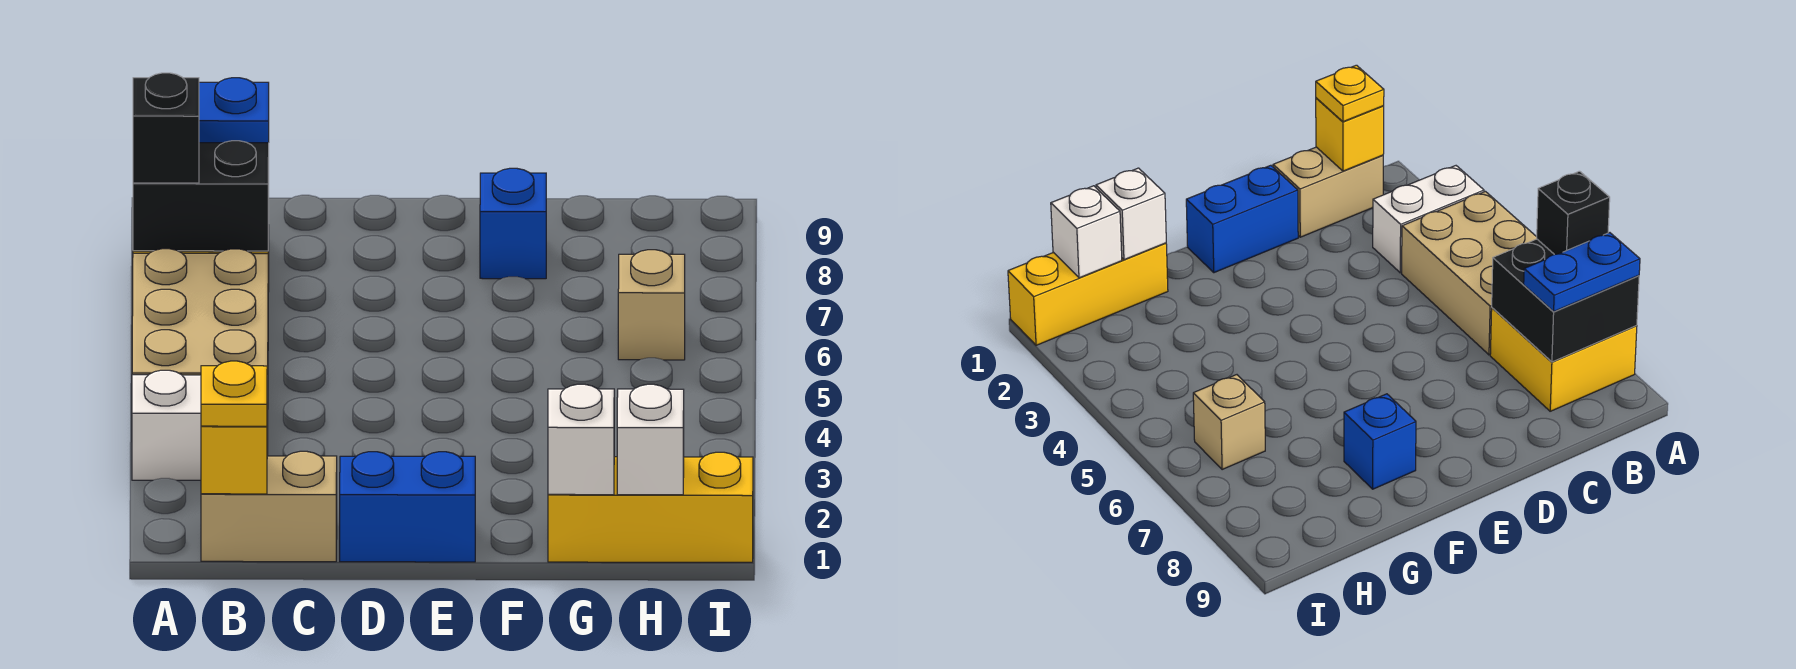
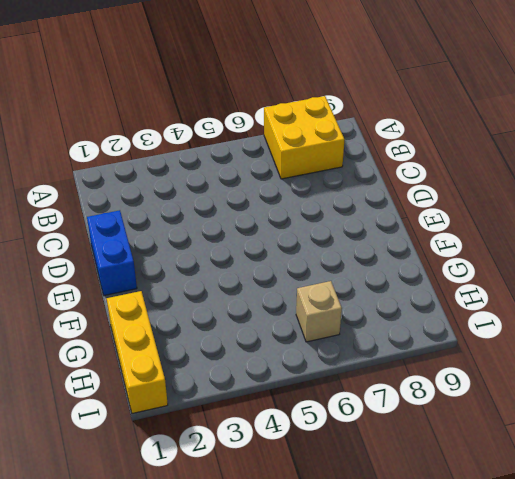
none -> white brick A3:B3 level 1
none -> tan brick A4:B6 level 1
none -> tan brick B1:C1 level 1

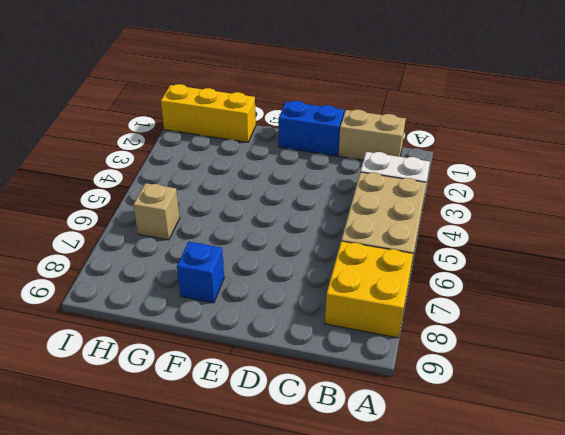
none -> black brick A7:B8 level 2
none -> yellow brick B1 level 2
none -> white brick G1 level 2

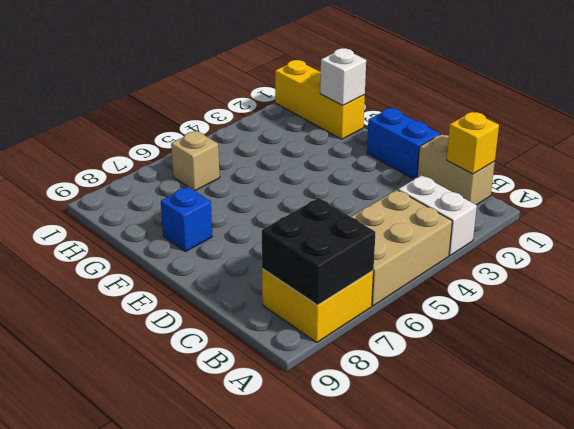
none -> white brick H1 level 2
none -> black brick A7 level 3
none -> blue plate A8:B8 level 3

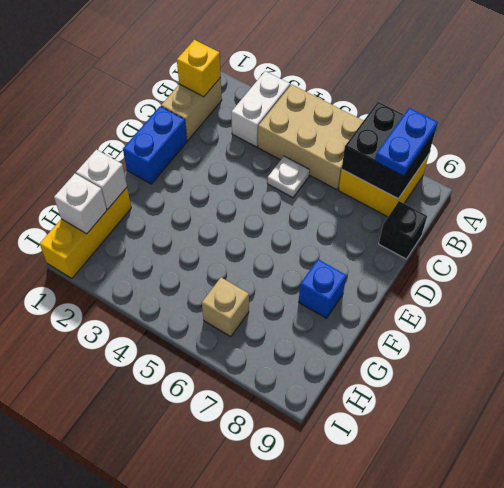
white plate C5 level 1 -> none
black brick C9 level 1 -> black brick A7 level 3
none -> yellow plate B1 level 3

